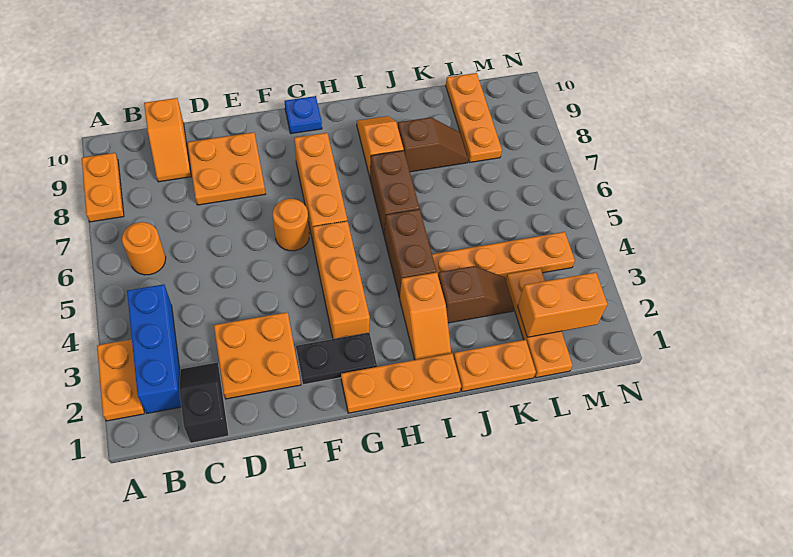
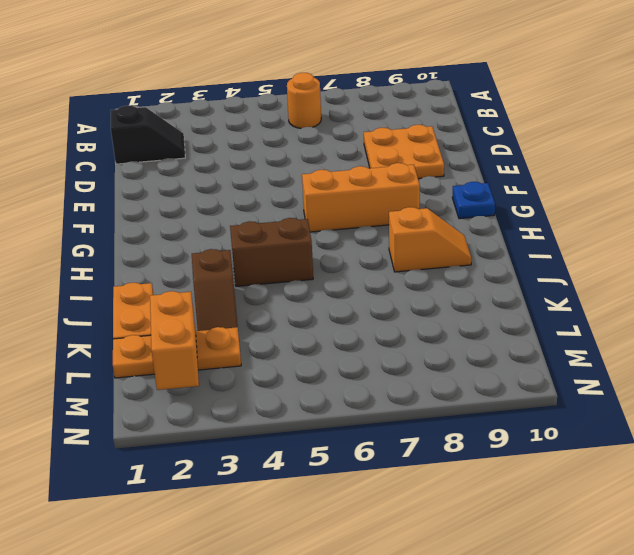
none -> orange plate A2:A3 level 1
none -> orange plate A8:A9 level 1
none -> blue brick B2:B4 level 1

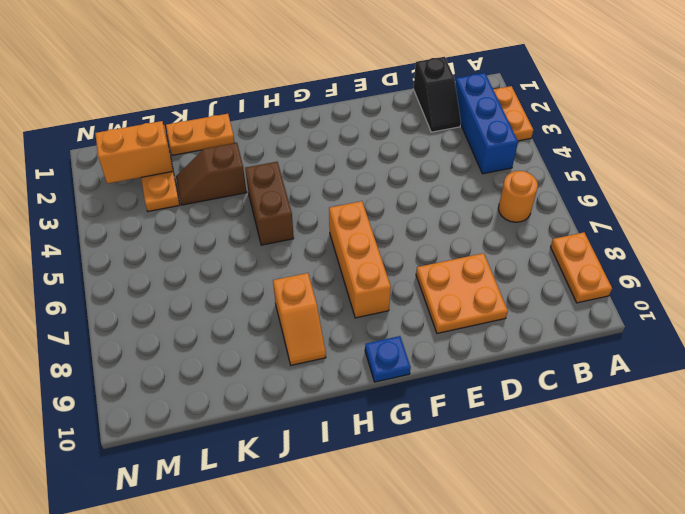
none -> orange slope C9:C10 level 1 top 10
none -> orange plate D2:E3 level 1
none -> black plate F2:G2 level 1

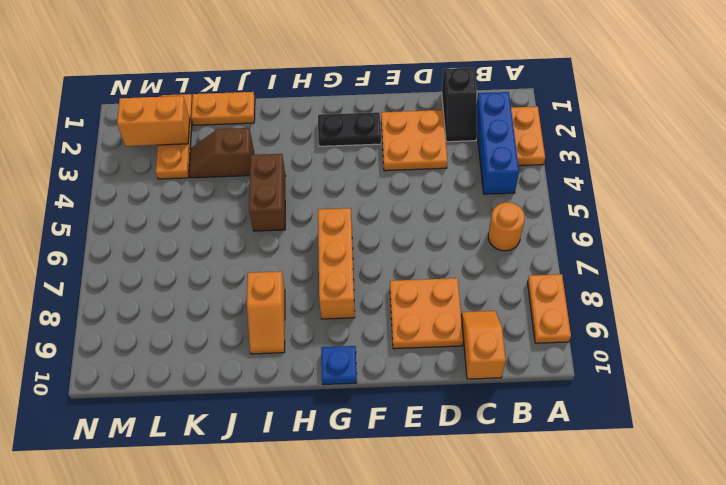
none -> orange round brick F6 level 1
none -> orange plate G1:I1 level 1
none -> orange brick G3:G5 level 1

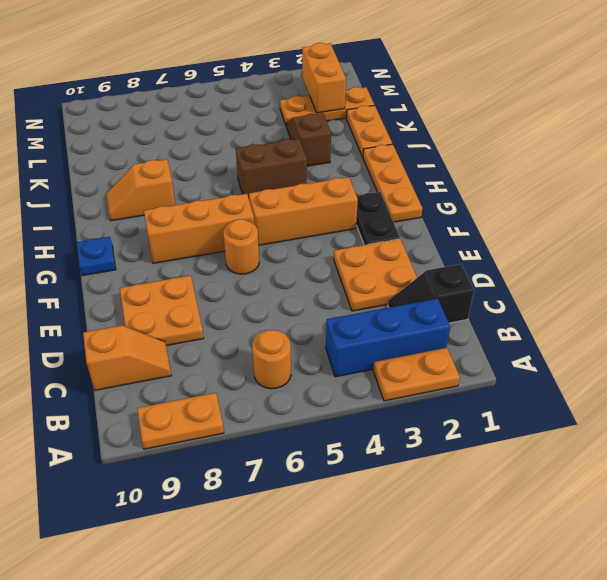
none -> orange slope I2:I3 level 1 top 3
none -> brown brick I6:I7 level 1
none -> orange plate J4:M4 level 1

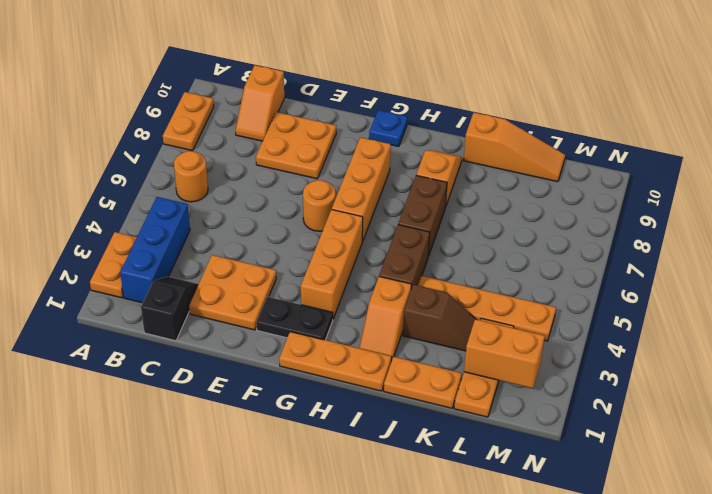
orange slope J10:L10 level 1 top J -> orange plate L8:L10 level 1
none -> brown slope J8:K8 level 1 top J

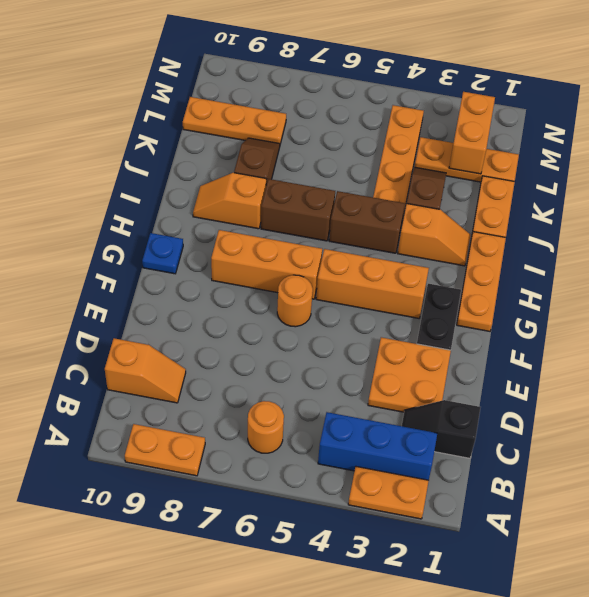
none -> orange plate D8:E9 level 1

